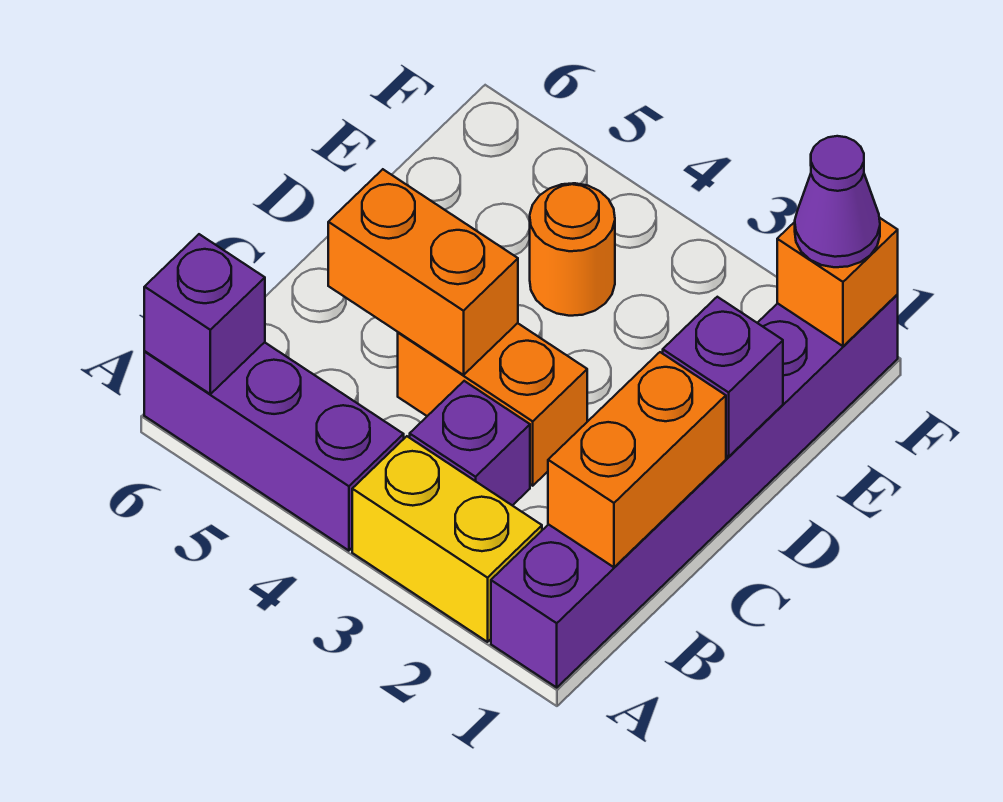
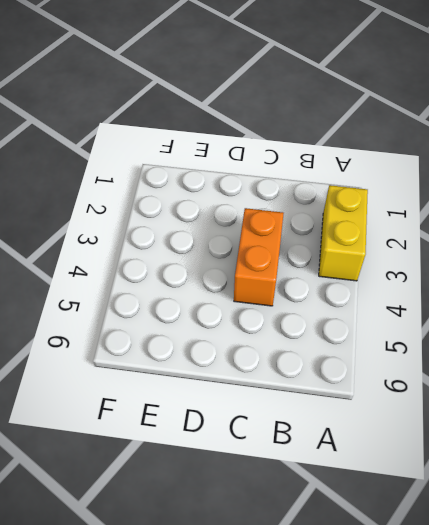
none -> purple brick A1:F1 level 1
none -> purple brick A4:A6 level 1
none -> purple brick B3 level 1

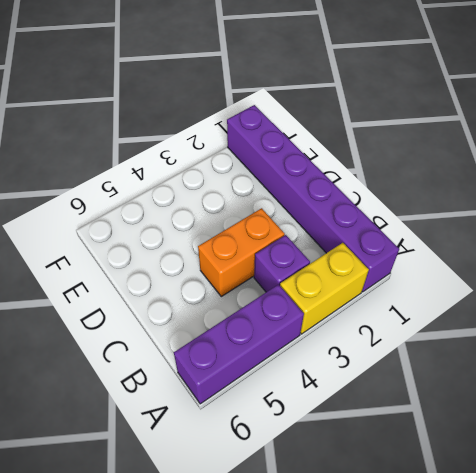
none -> orange round brick E4 level 1
none -> purple brick A6 level 2
none -> orange brick B1:C1 level 2

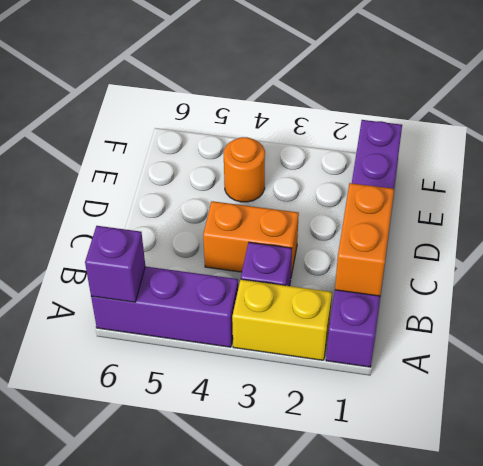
none -> orange brick C4:C5 level 2
none -> purple brick D1 level 2
none -> orange brick F1 level 2

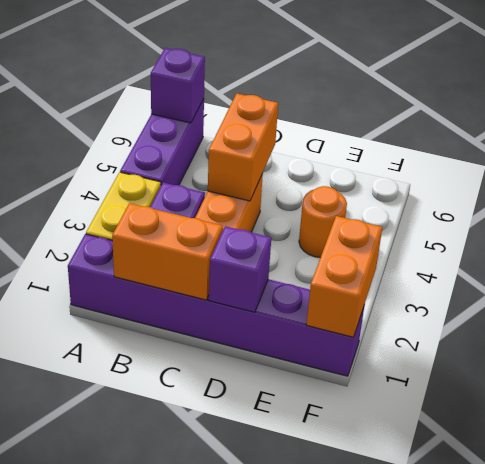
orange brick F1:F2 level 2 -> orange brick F1 level 2
none -> purple cone F1 level 3

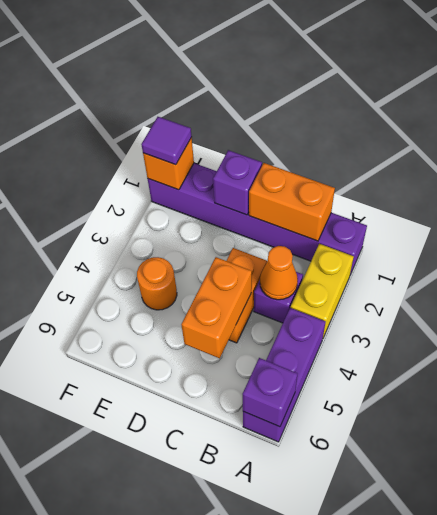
orange cone B3 level 2 -> none
purple tile F1 level 3 -> purple cone F1 level 3

